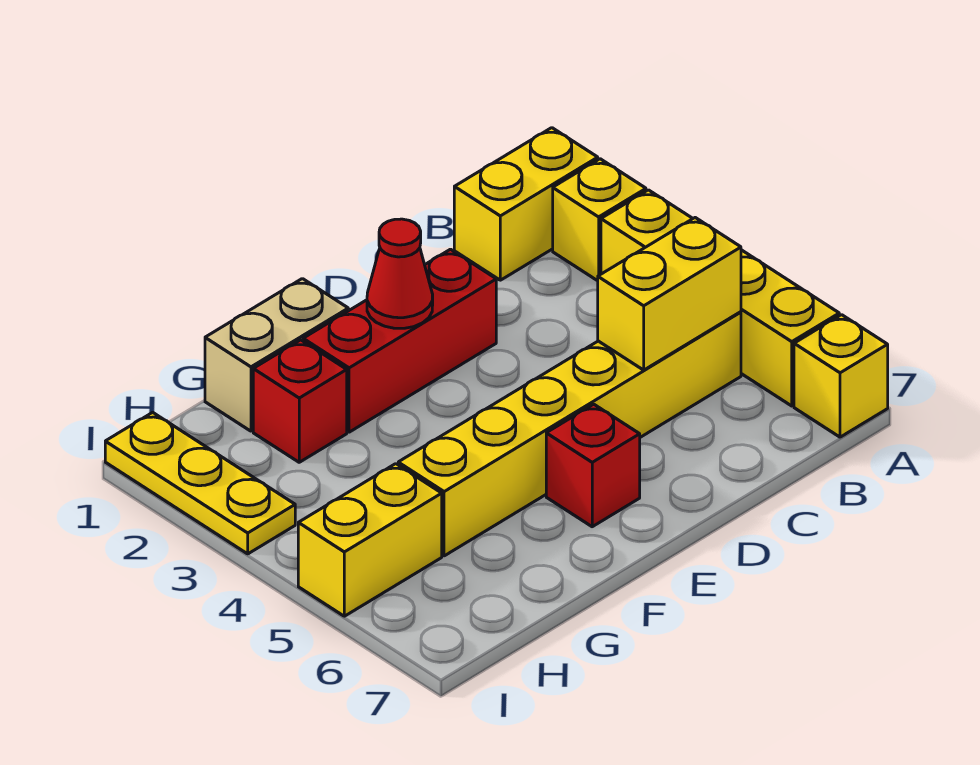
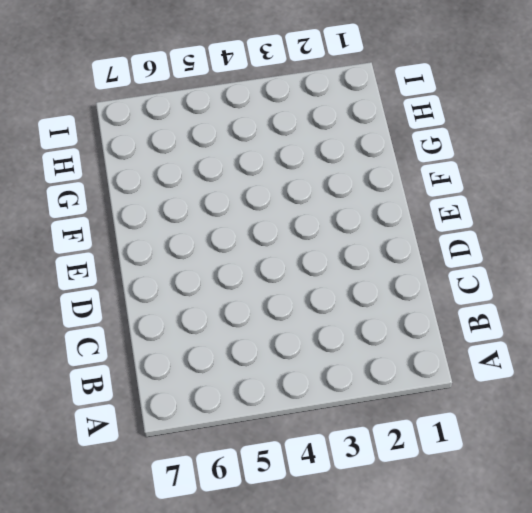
none -> yellow brick A1:B1 level 1
none -> yellow brick A2 level 1
none -> yellow brick A3:A6 level 1

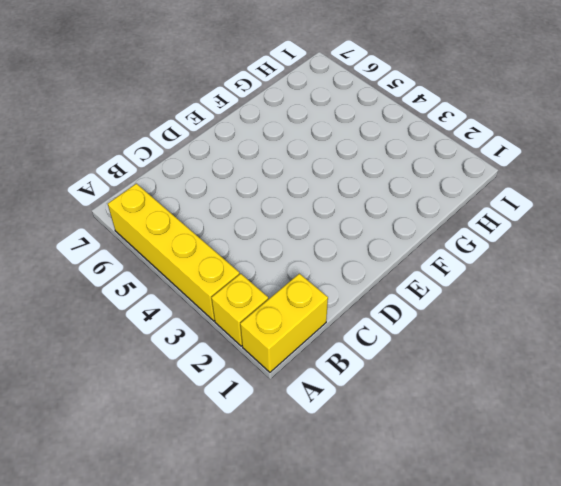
none -> yellow brick A7 level 1
none -> yellow brick B5:G5 level 1
none -> red brick D2:F2 level 1

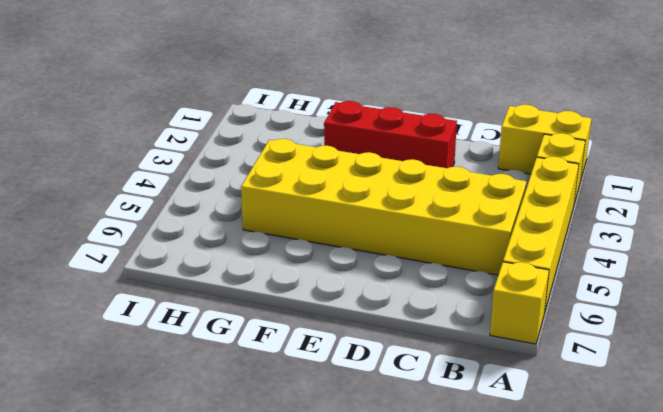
yellow brick B4:G5 level 1 -> yellow brick B5:G5 level 1
none -> red brick E6 level 1
none -> tan brick F1:G1 level 1
none -> red brick G2 level 1

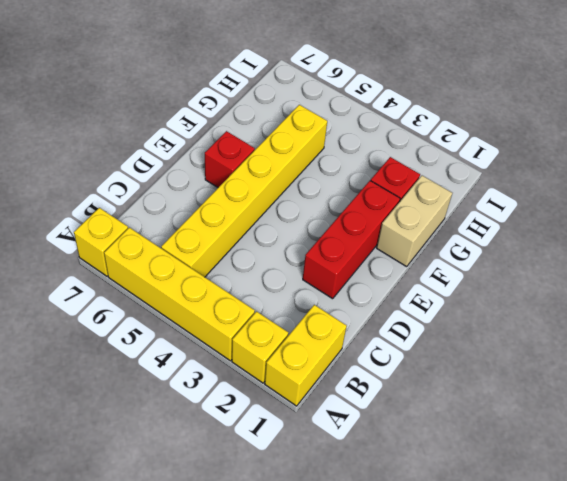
none -> yellow brick H5:I5 level 1
none -> yellow plate I1:I3 level 1
none -> yellow brick B5:C5 level 2

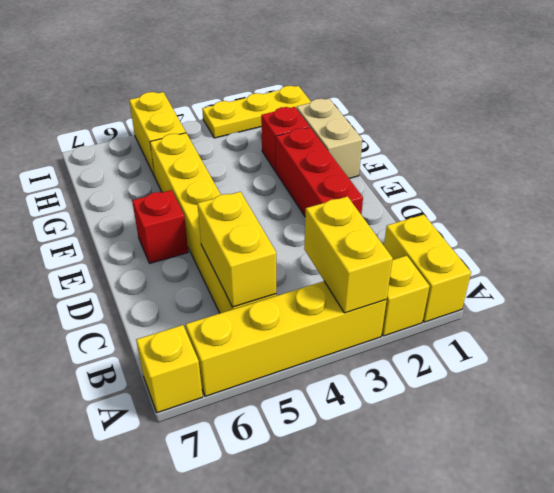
yellow brick A3:B3 level 2 -> none
none -> red cone E2 level 2

